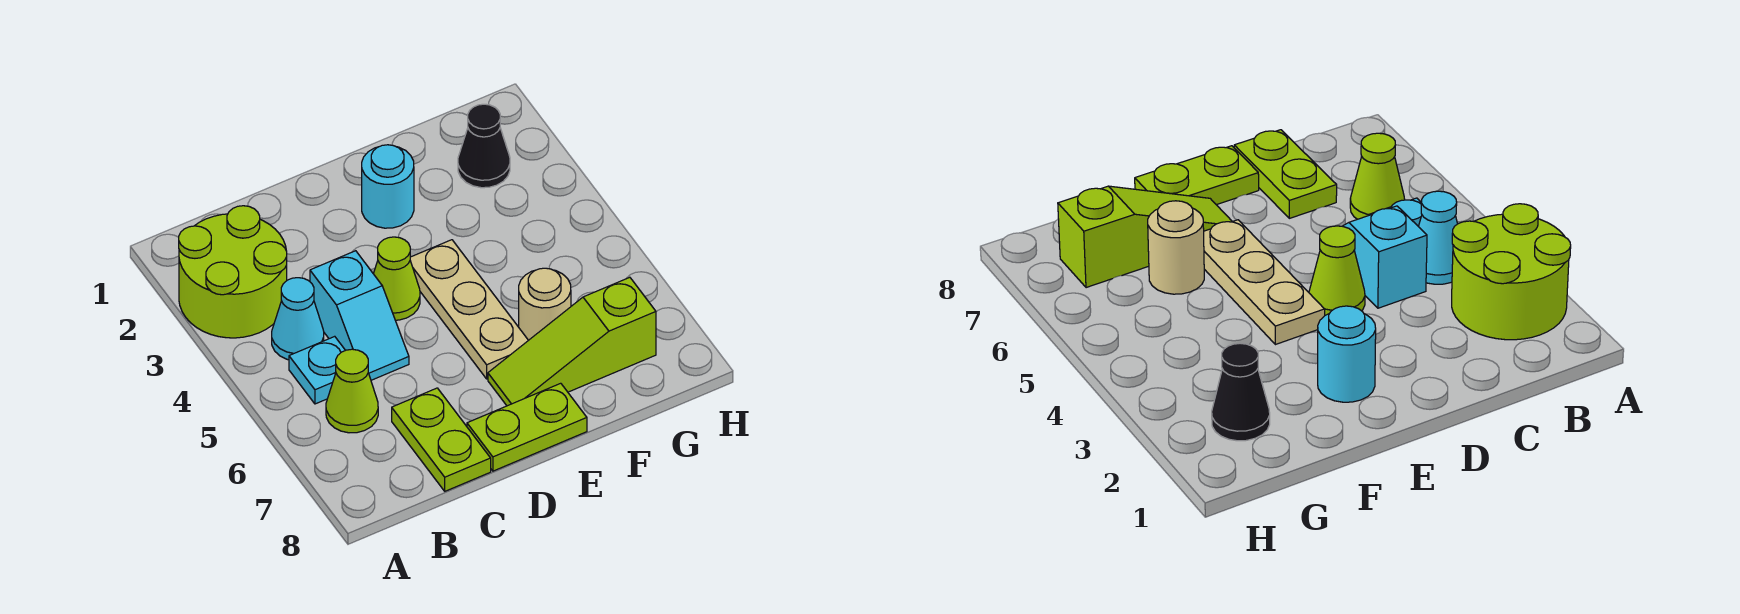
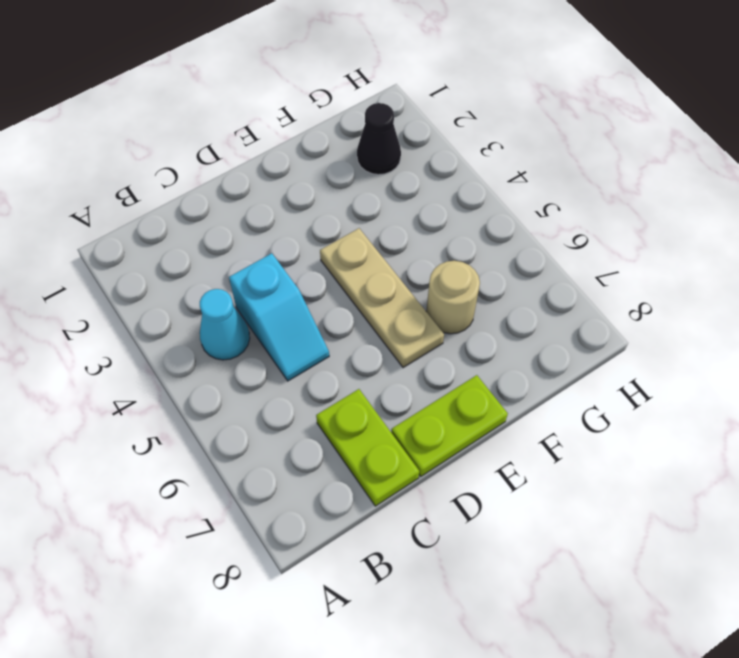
none -> lime round brick A2:B3 level 1
none -> cyan plate B5 level 1
none -> lime cone B6 level 1

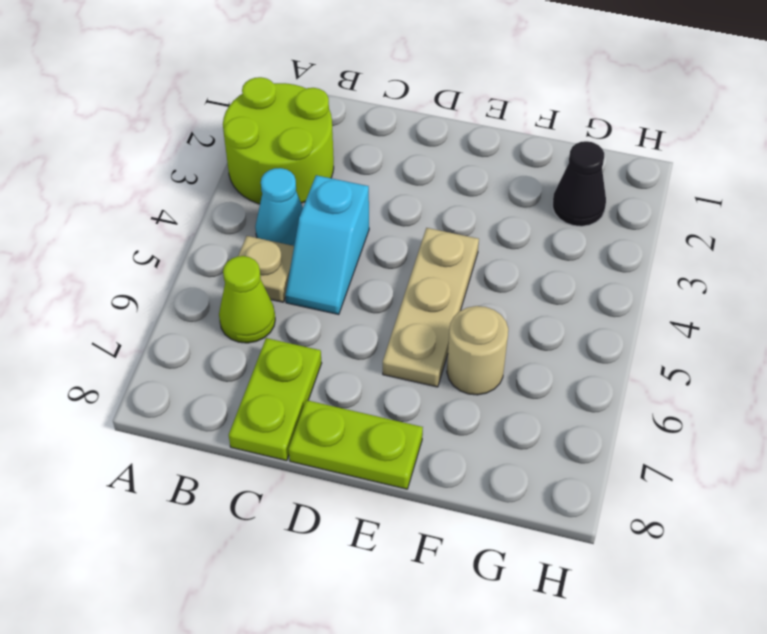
tan plate B5 level 1 -> cyan plate B5 level 1
none -> lime cone D4 level 1
none -> cyan round brick E2 level 1
none -> lime slope E7:G7 level 1 top G

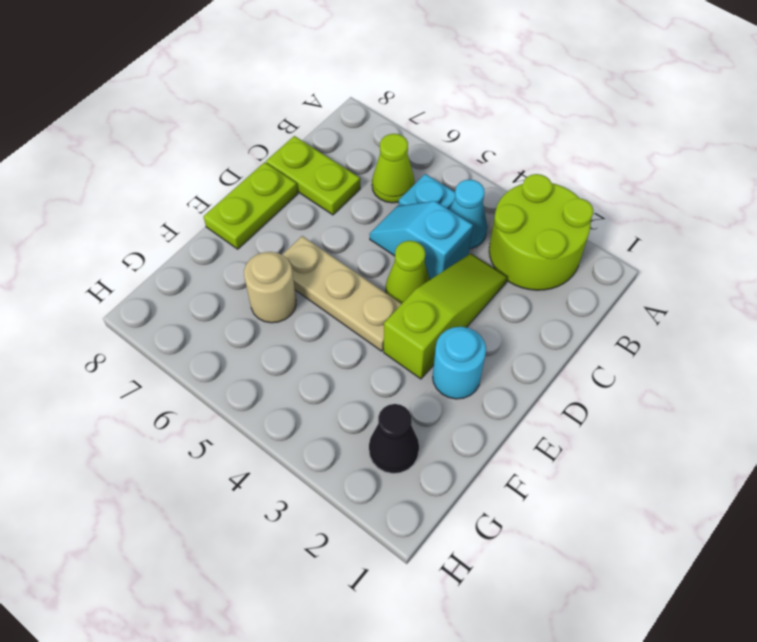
lime slope C3:E3 level 1 top E -> lime slope E7:G7 level 1 top G

